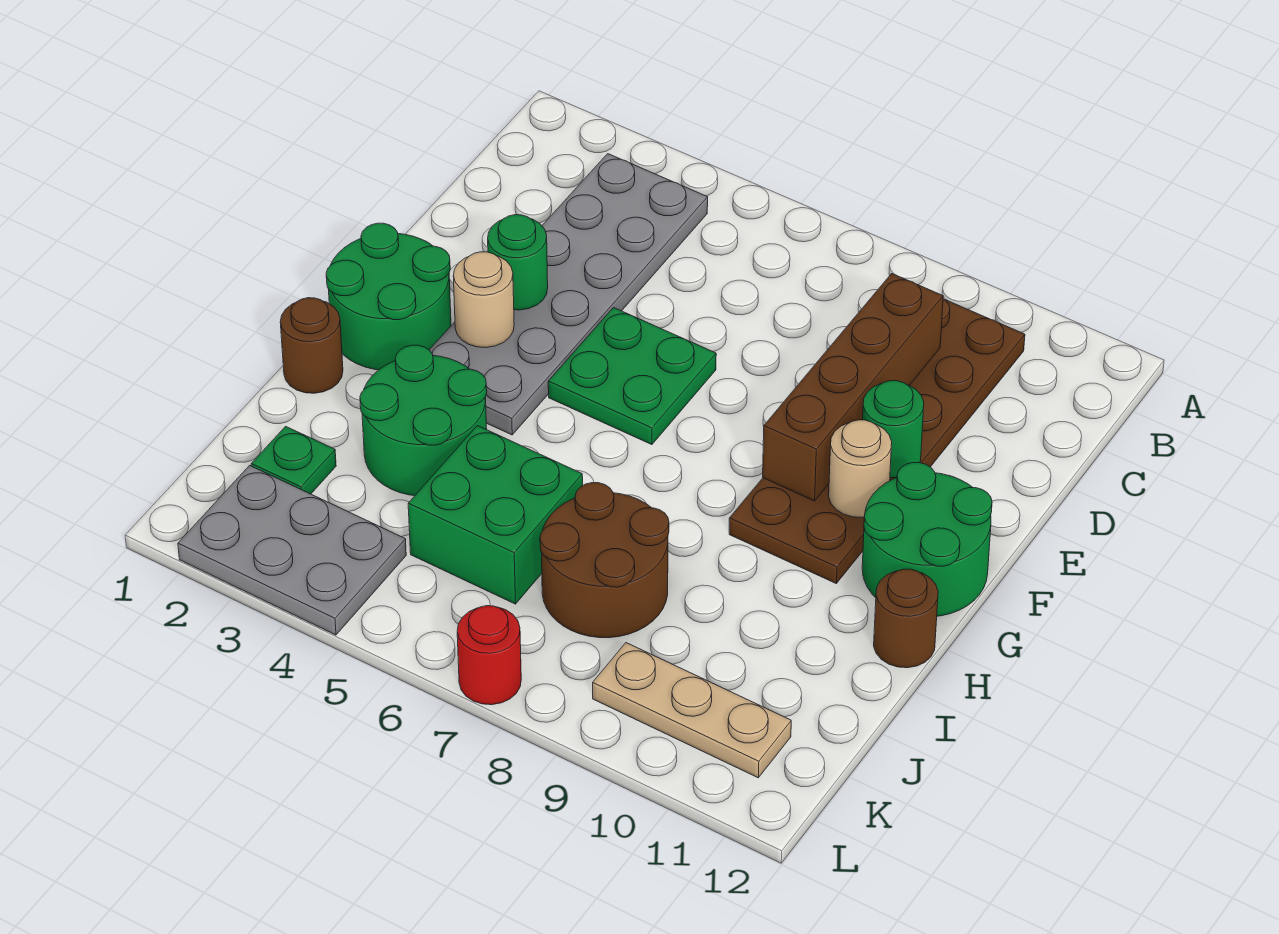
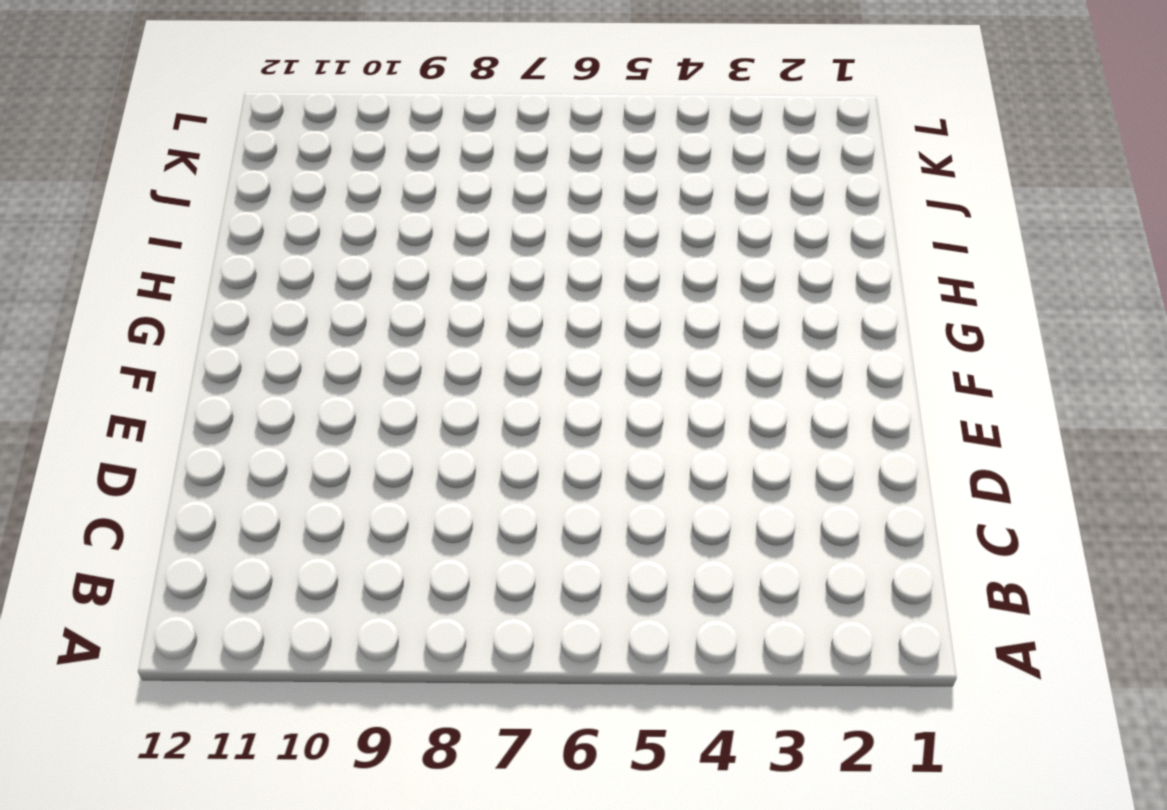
none -> grey plate B3:G4 level 1
none -> brown plate B9:G10 level 1
none -> green plate E5:F6 level 1

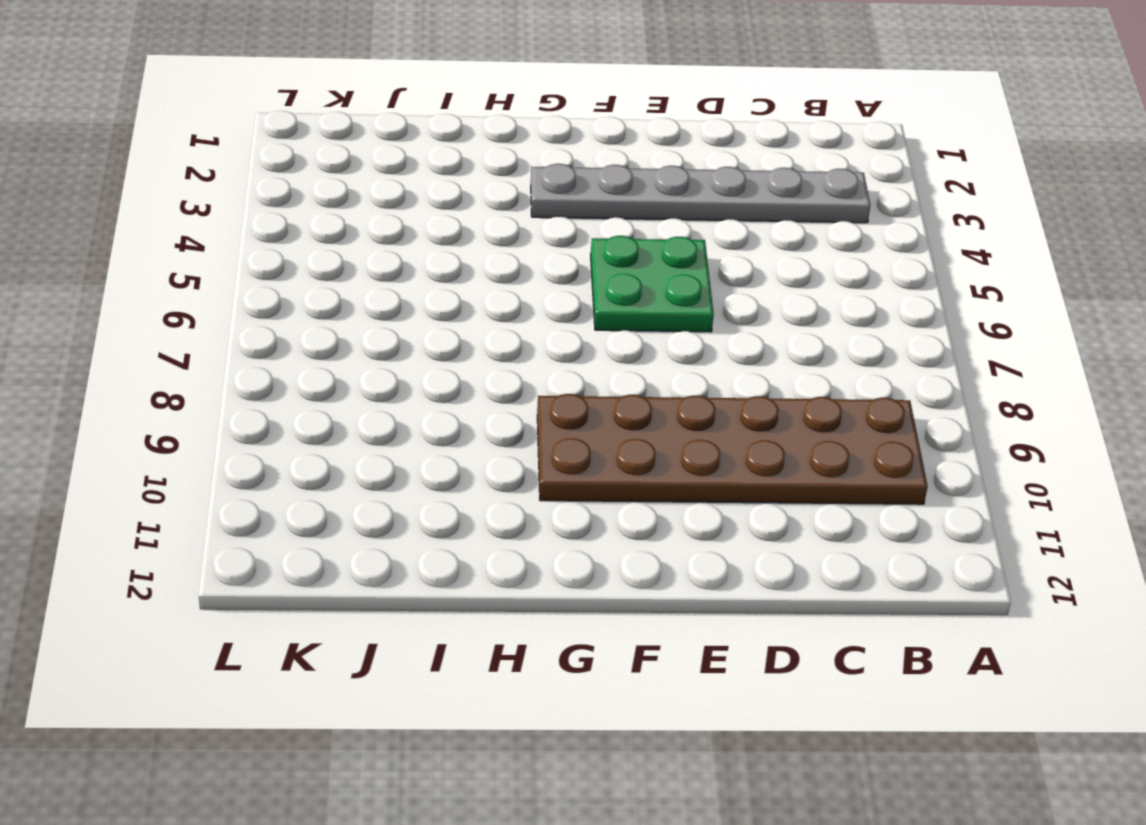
grey plate B3:G3 level 1 -> grey plate B3:G4 level 1
none -> green round brick F1:G2 level 1
none -> green round brick F11:G12 level 1
none -> brown round brick H1 level 1

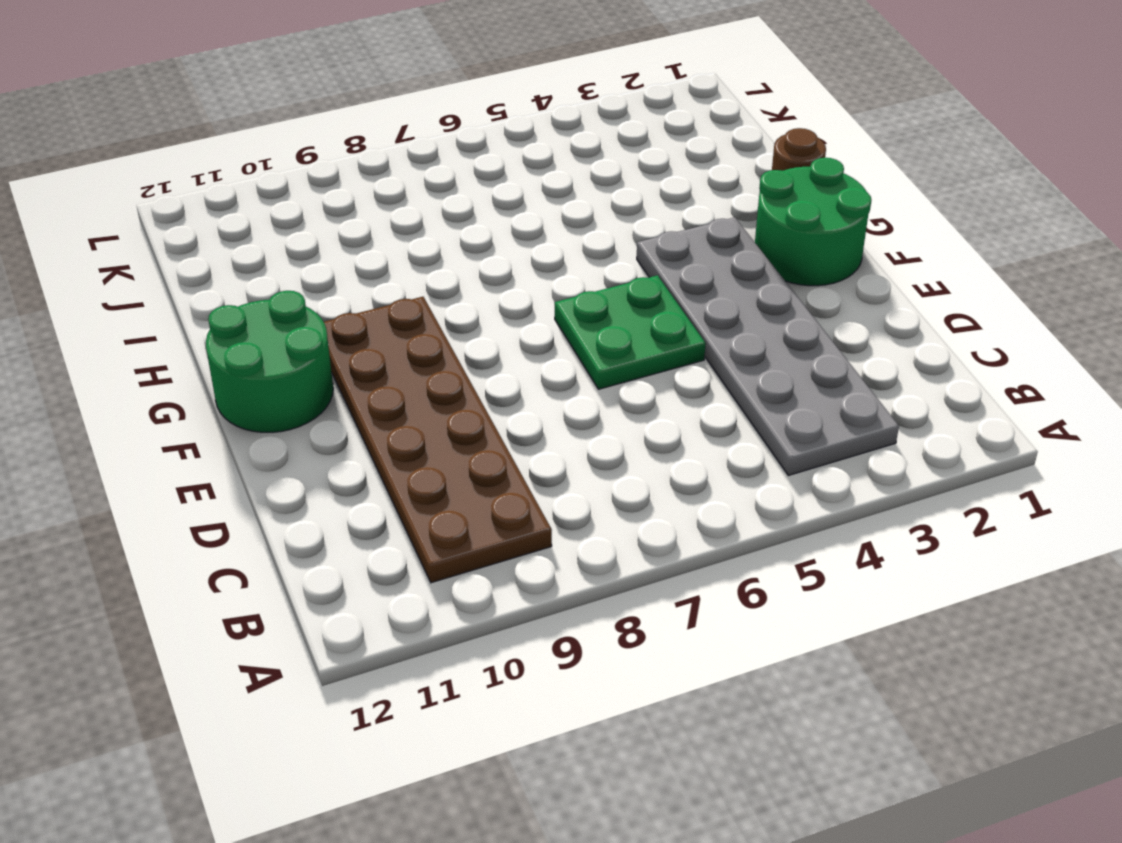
none -> green round brick H3:I4 level 1
none -> brown round brick H12 level 1
none -> green brick I5:J6 level 1

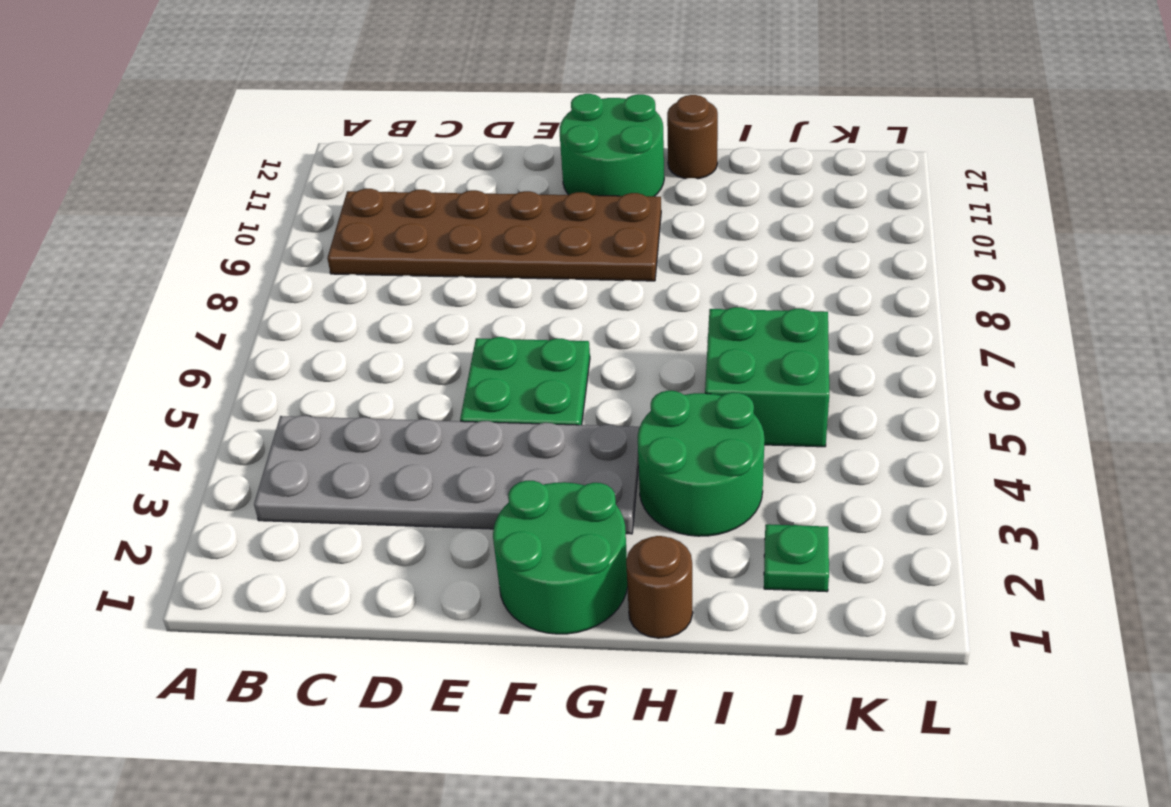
none -> brown round brick I7:J8 level 1
none -> grey plate K2:L4 level 1
none -> tan plate K9:K11 level 1

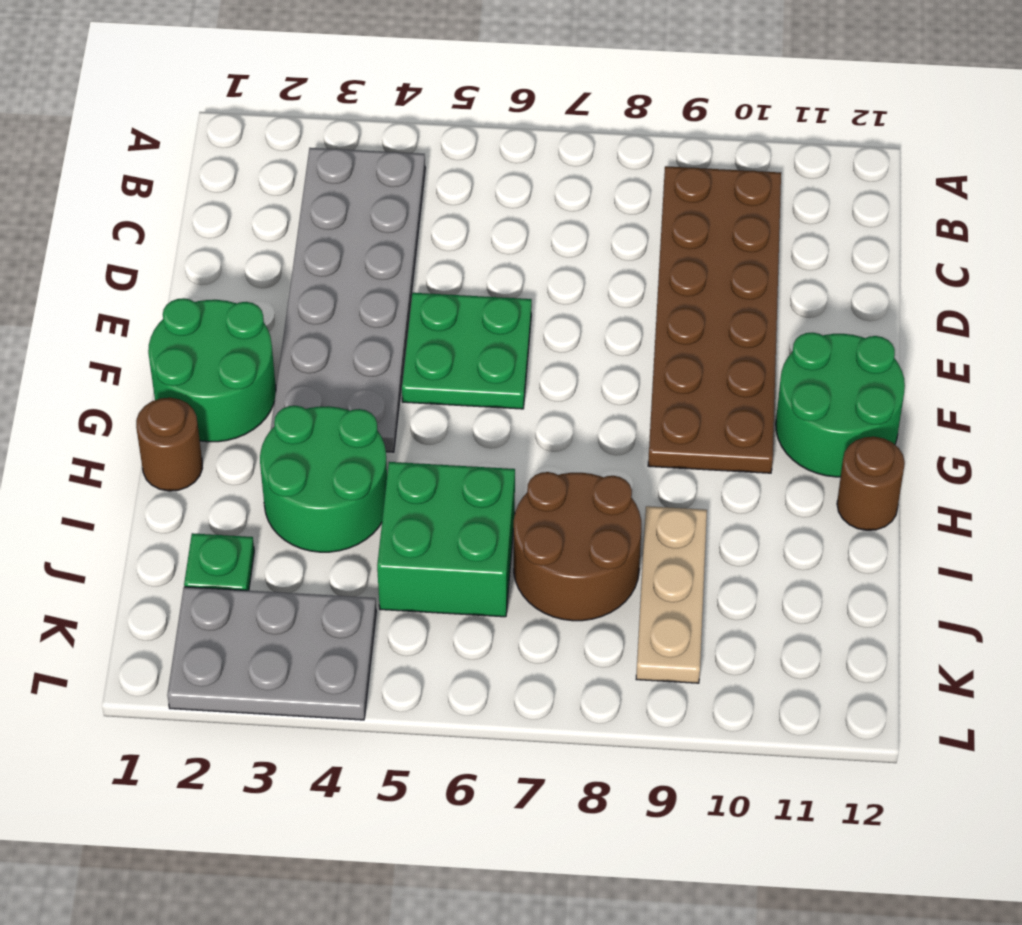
tan plate I9:K9 level 1 -> tan plate K9:K11 level 1
none -> red round brick L7 level 1
none -> brown brick C9:F9 level 2
none -> green round brick E3 level 2

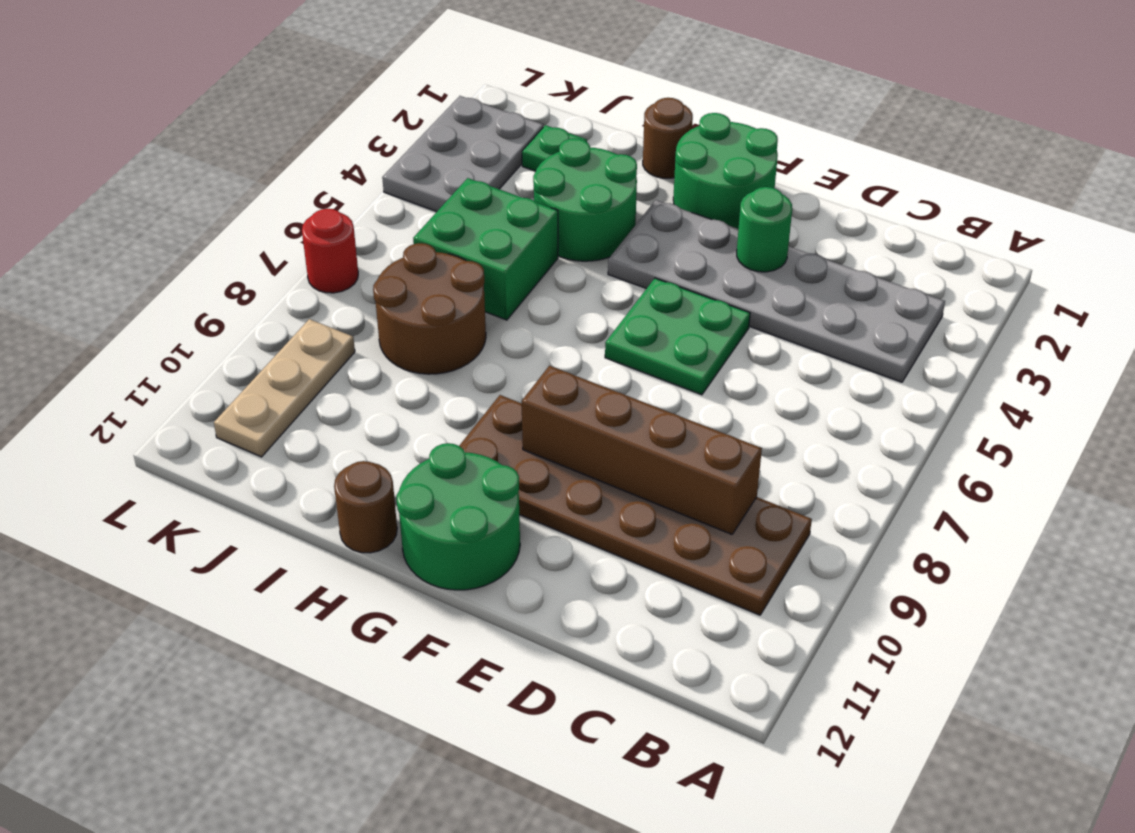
none -> green round brick E10 level 2
none -> tan round brick F3 level 2
none -> tan round brick F10 level 2

